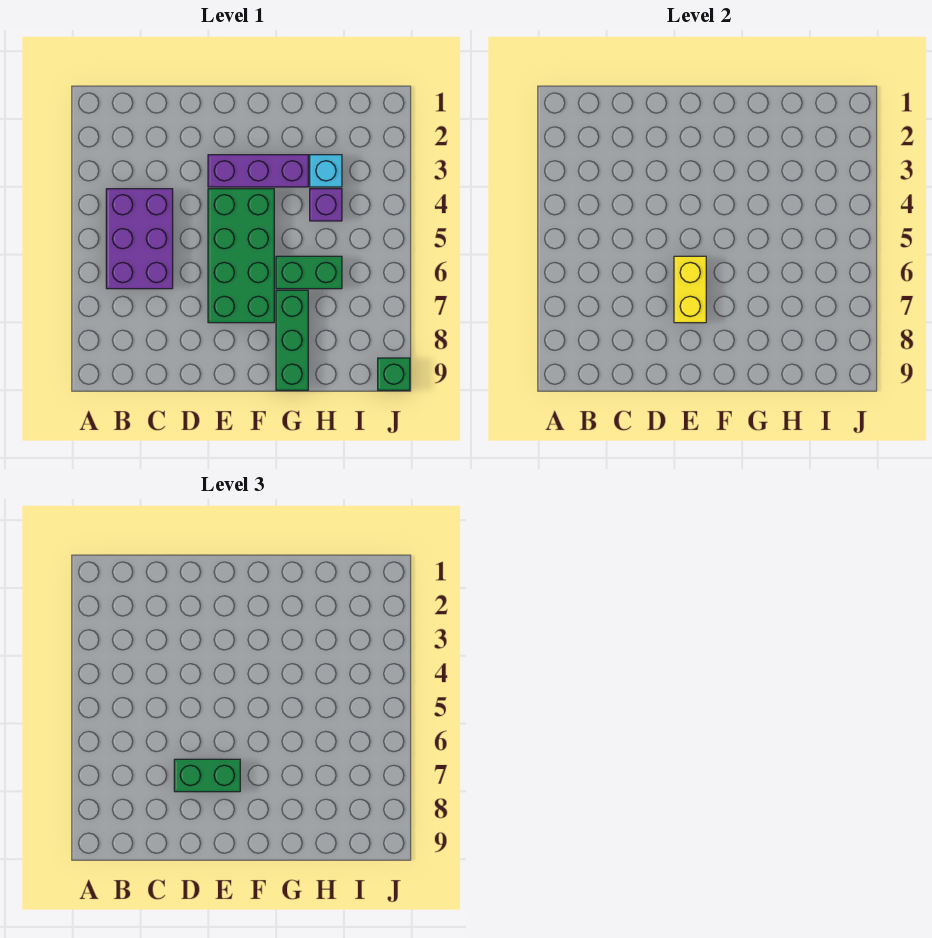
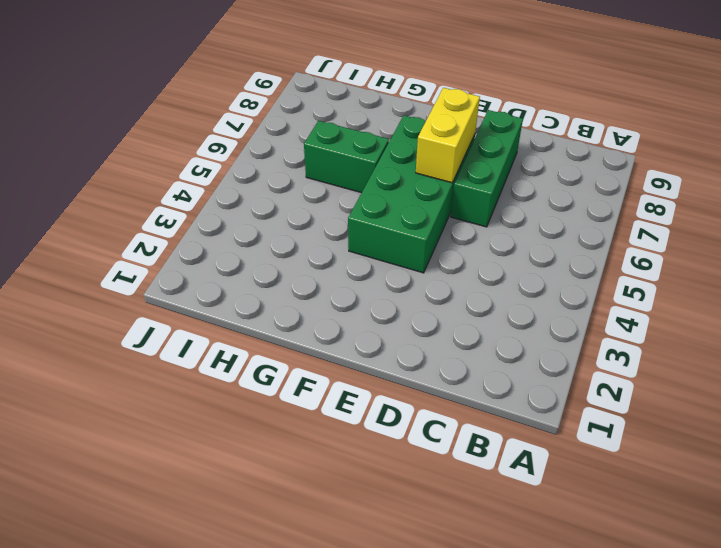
green brick D6:D8 level 1 -> green brick G7:G9 level 1
none -> purple brick B4:C6 level 1
none -> purple brick E3:G3 level 1

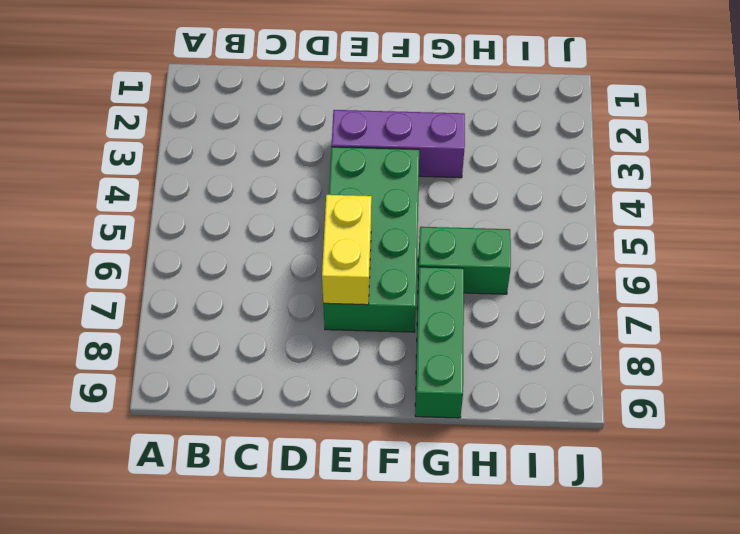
none -> purple brick B4:C6 level 1
none -> cyan brick H3 level 1

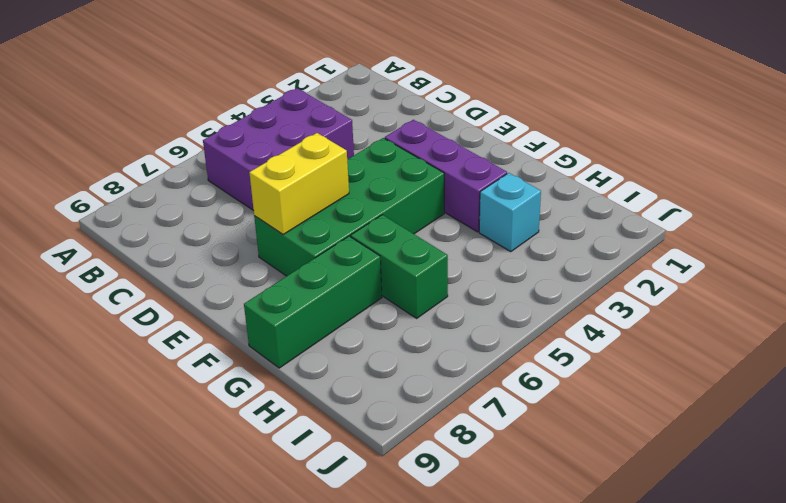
none -> purple brick H4 level 1
none -> green brick J9 level 1

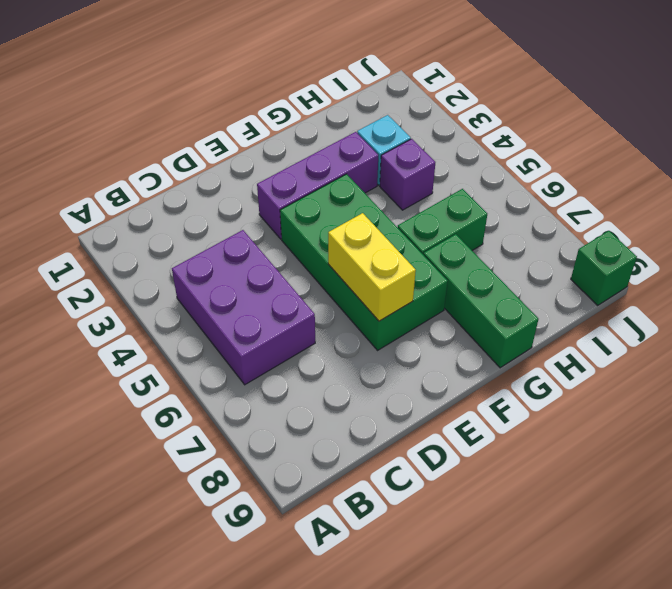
none -> green brick D7:E7 level 3

